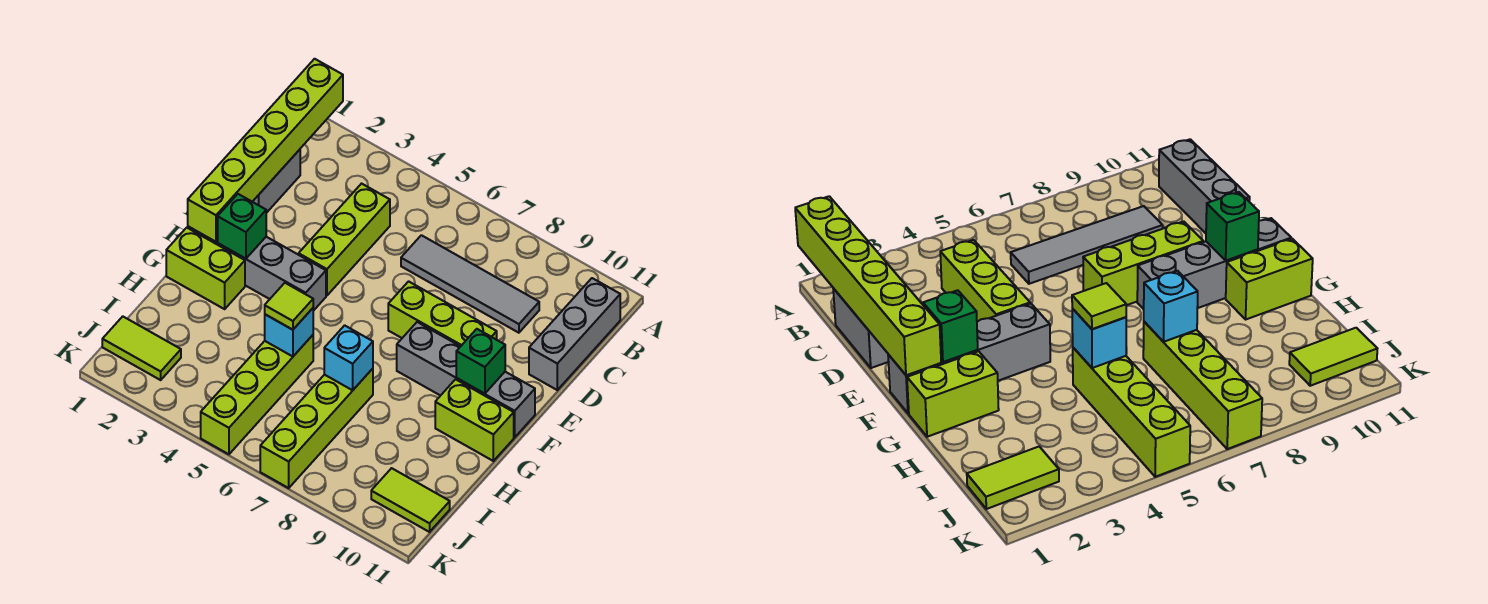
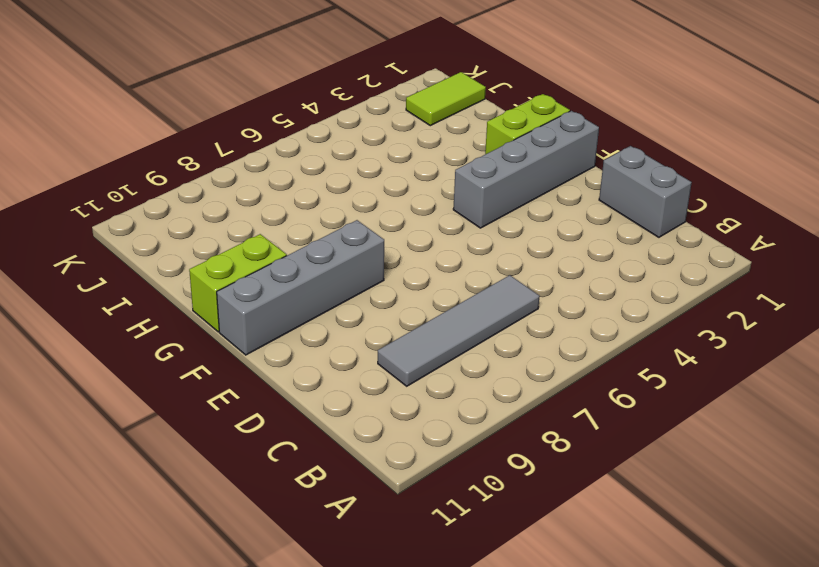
none -> grey brick B11:D11 level 1
none -> lime brick C4:E4 level 1
none -> lime brick E7:E9 level 1

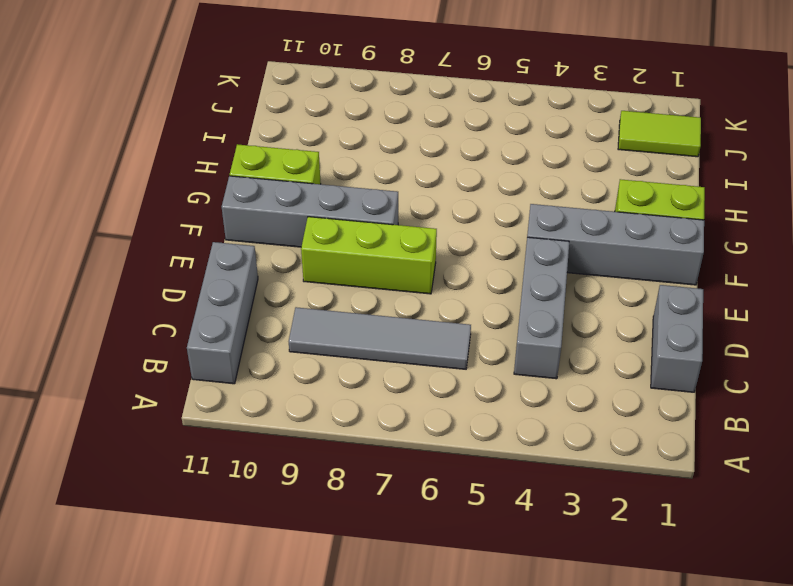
grey brick C4:E4 level 1 -> lime brick C4:E4 level 1
none -> lime brick H5:K5 level 1
none -> lime brick H7:K7 level 1
none -> lime tile J10:J11 level 1

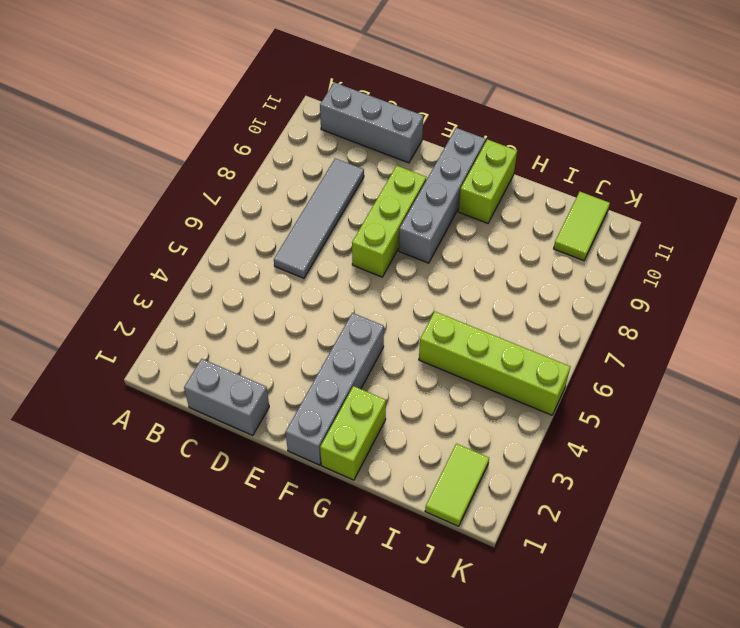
none -> lime brick C4:E4 level 1
none -> lime brick H7:K7 level 1
none -> lime brick A1:F1 level 2

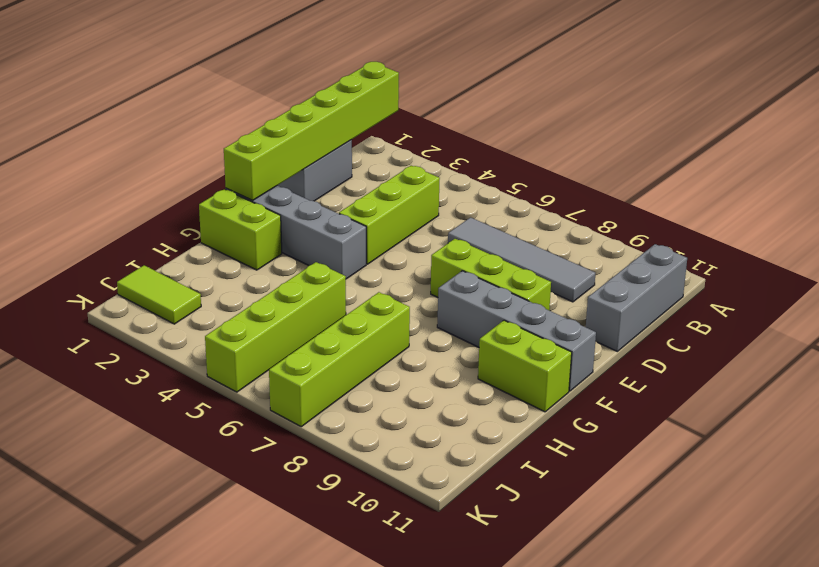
none -> lime tile J10:J11 level 1
none -> green brick F2 level 2
none -> green brick F10 level 2

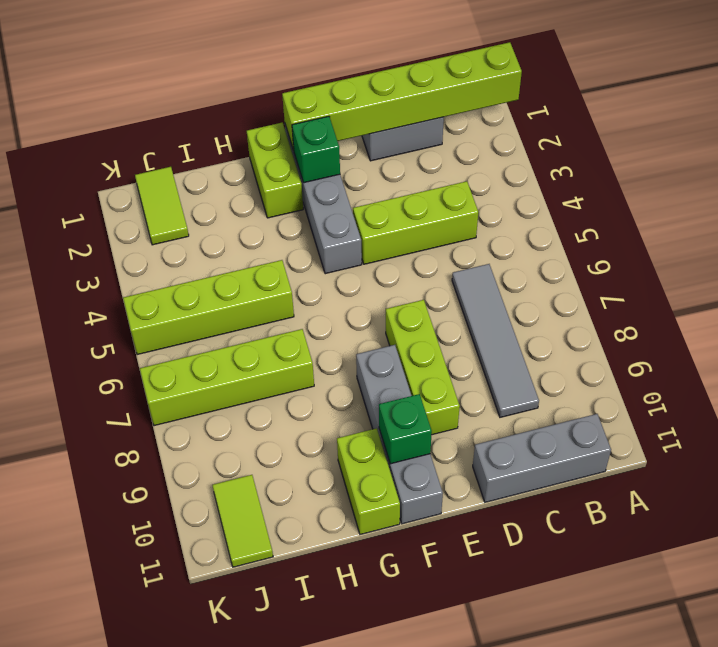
none -> cyan brick H5 level 2
none -> cyan brick H7 level 2
none -> lime tile H5 level 3

